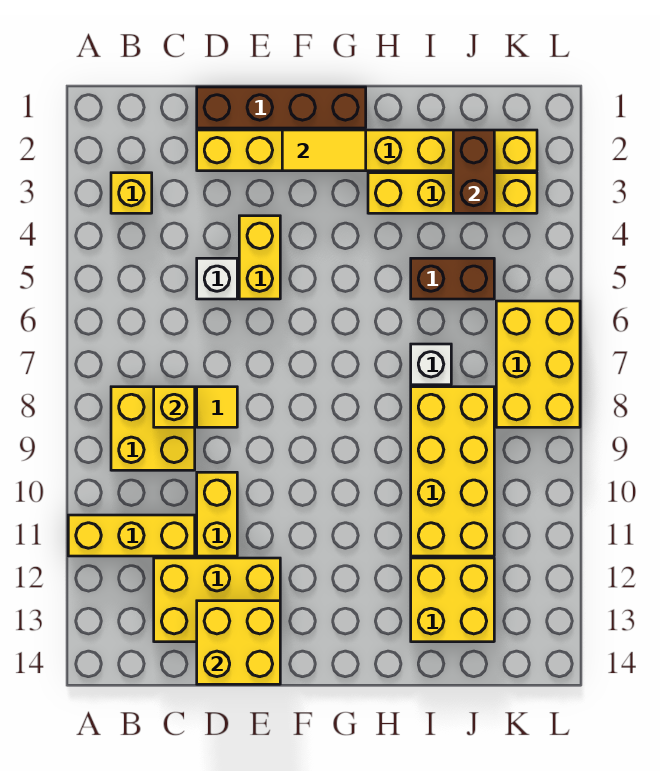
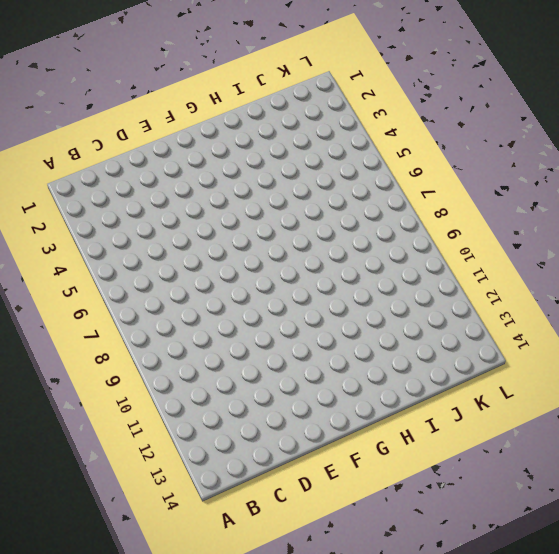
none -> yellow brick A11:C11 level 1
none -> yellow brick B3 level 1
none -> yellow brick B8:C9 level 1

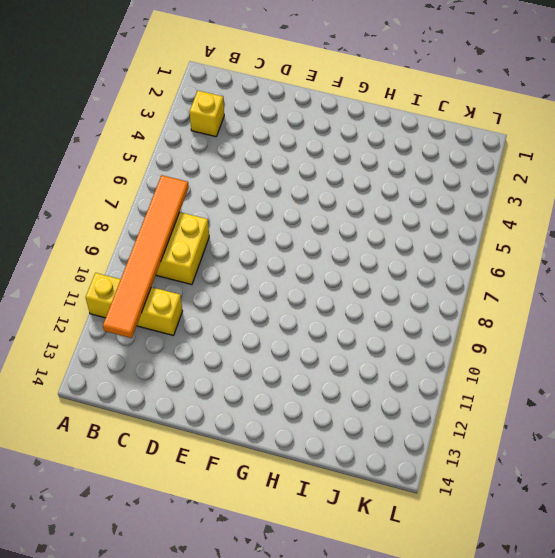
orange tile B7:B12 level 2 -> none
none -> yellow brick C12:E13 level 1
none -> brown brick D1:G1 level 1
none -> yellow brick D2:K2 level 1

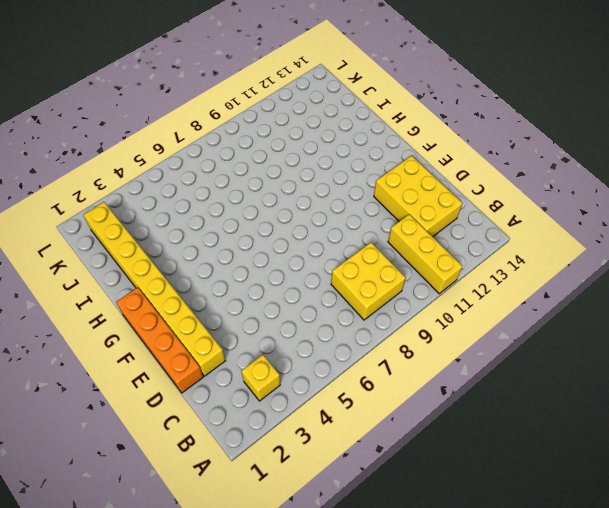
orange brick D1:G1 level 1 -> brown brick D1:G1 level 1
none -> white brick D5 level 1
none -> yellow tile D8 level 1
none -> yellow brick D10:D11 level 1

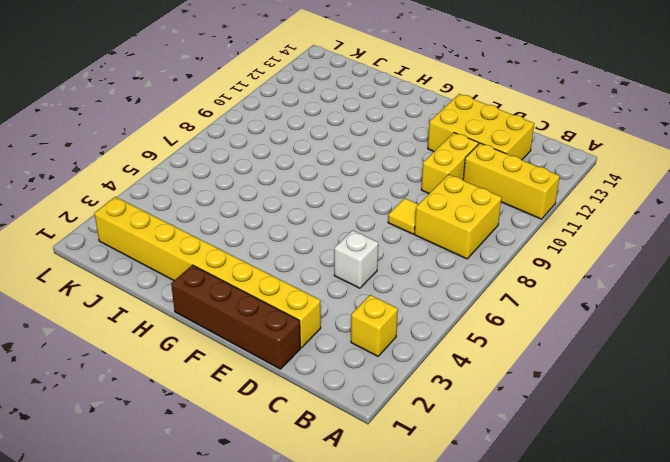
none -> yellow brick E4:E5 level 1
none -> yellow brick H3:K3 level 1
none -> brown brick I5:J5 level 1

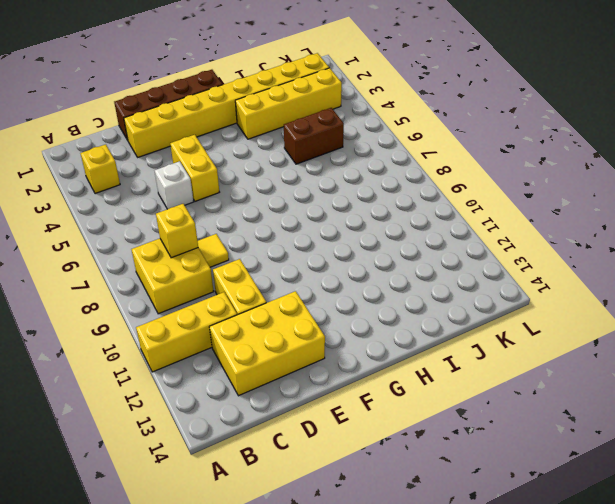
none -> white brick I7 level 1
none -> yellow brick I8:J11 level 1
none -> yellow brick I12:J13 level 1

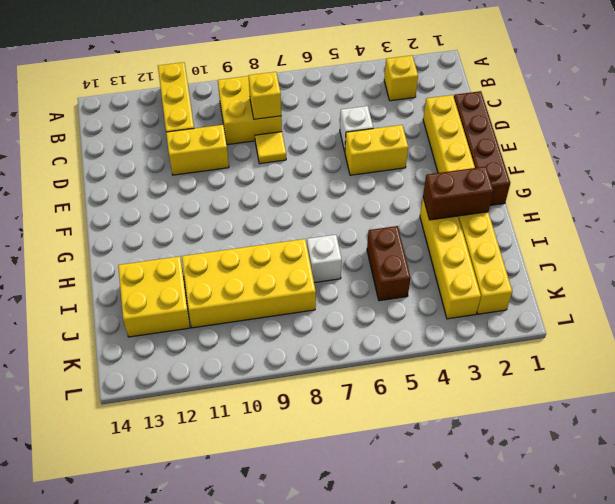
brown brick H2:H3 level 2 -> brown brick J2:J3 level 2
none -> yellow brick C12:E13 level 1
none -> yellow brick K6:L8 level 1
none -> yellow brick D13:E14 level 2

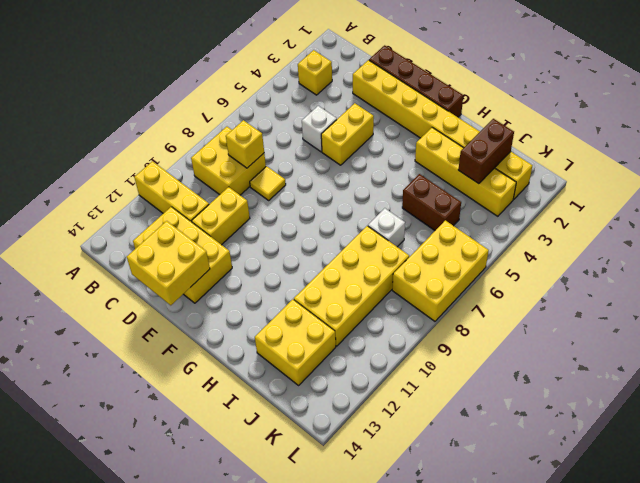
none -> yellow tile F2:G2 level 2

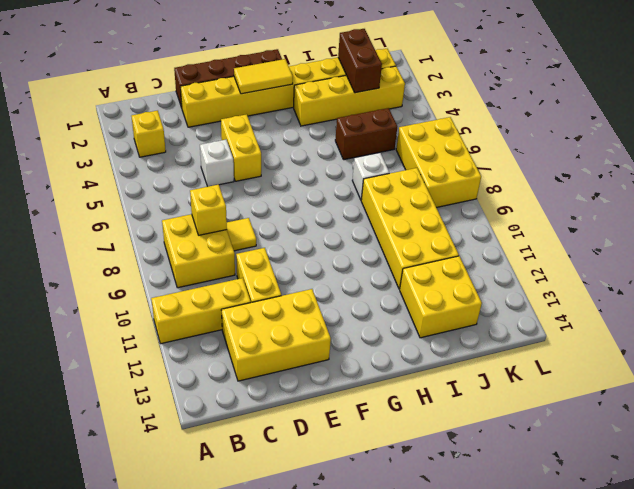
none -> yellow brick D13:E14 level 2

